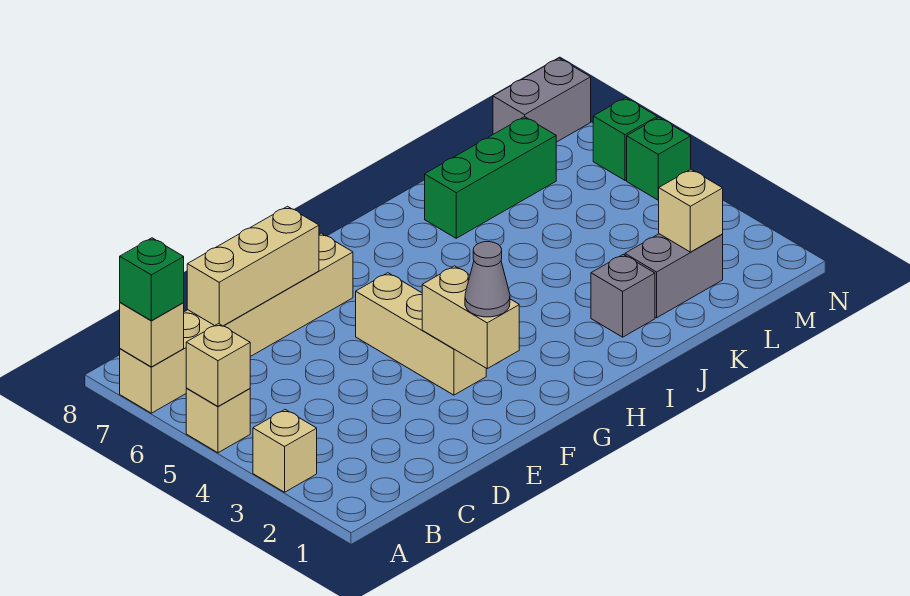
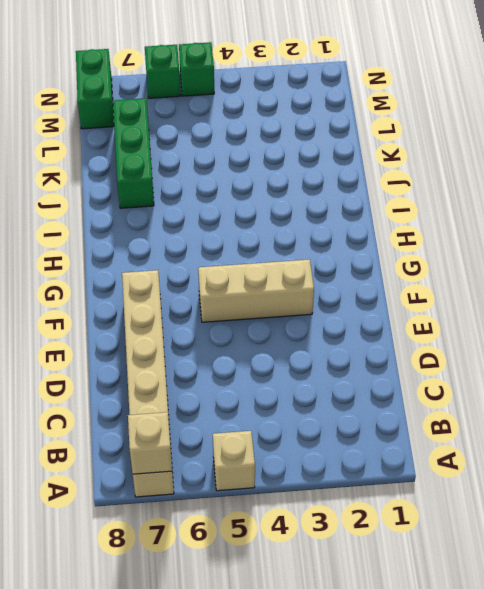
green brick M8:N8 level 1 -> grey brick M8:N8 level 1
none -> tan brick A3 level 1
none -> grey brick J2 level 1
none -> grey brick K2:L2 level 1

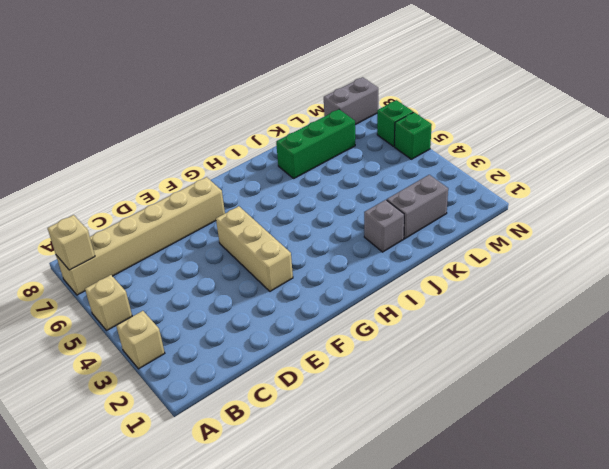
none -> tan brick A5 level 2
none -> tan brick C7:E7 level 2
none -> tan brick F2:F3 level 2

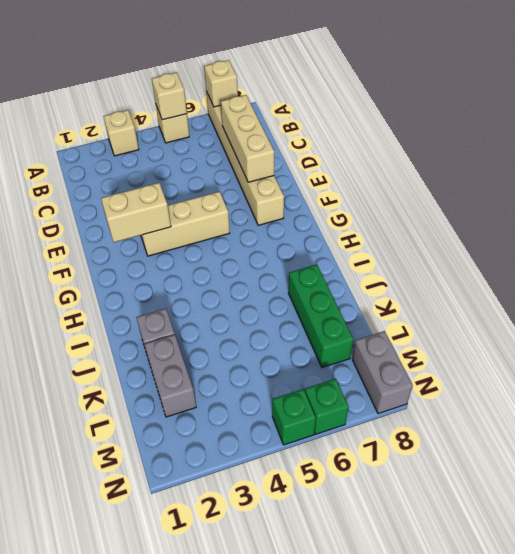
none -> tan brick L2 level 2
none -> green brick A7 level 3
none -> grey cone F2 level 3

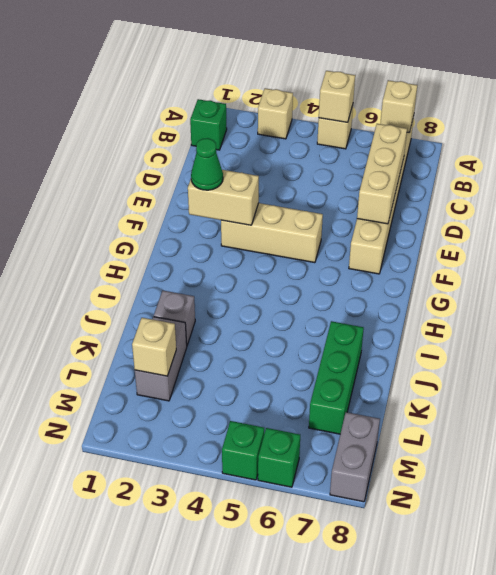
green brick B1 level 1 -> green brick A7 level 3
green cone F2 level 3 -> grey cone F2 level 3

